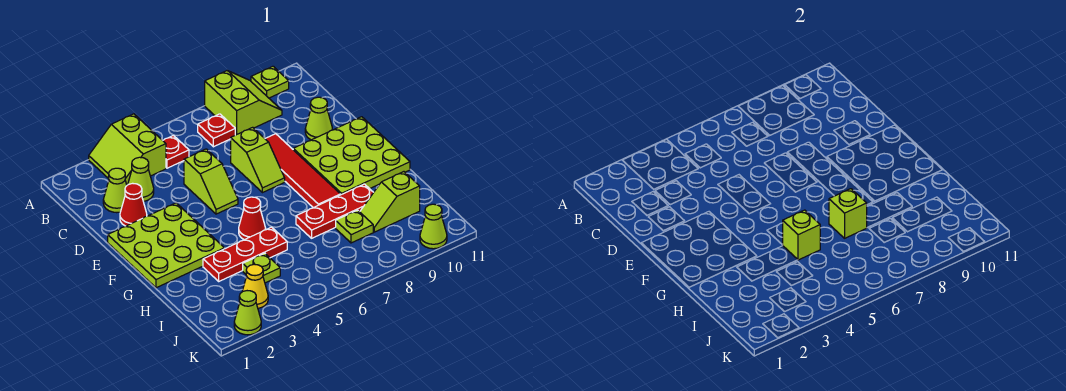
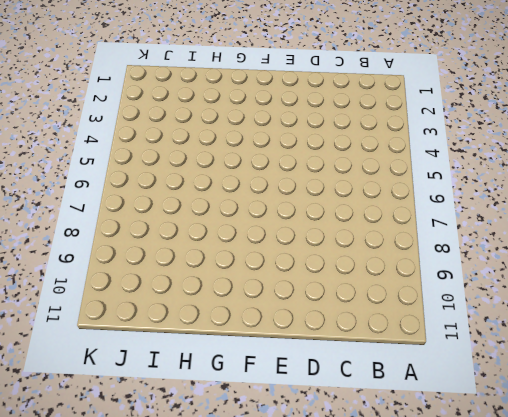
none -> lime slope A3:B4 level 1 top 4
none -> lime slope A8:B9 level 1 top 8
none -> lime plate A10 level 1

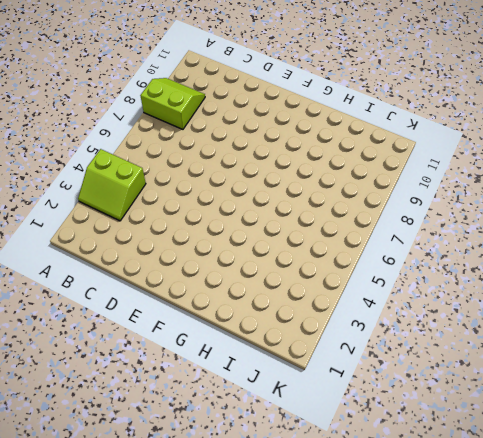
none -> lime plate A10 level 1
none -> red plate B5 level 1
none -> red plate B7 level 1

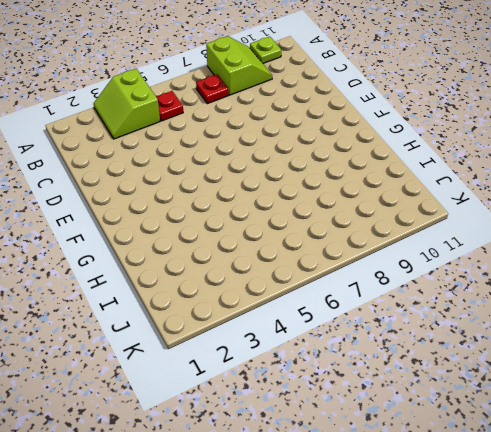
none -> lime cone C2 level 1
none -> lime cone C3 level 1
none -> red cone D2 level 1

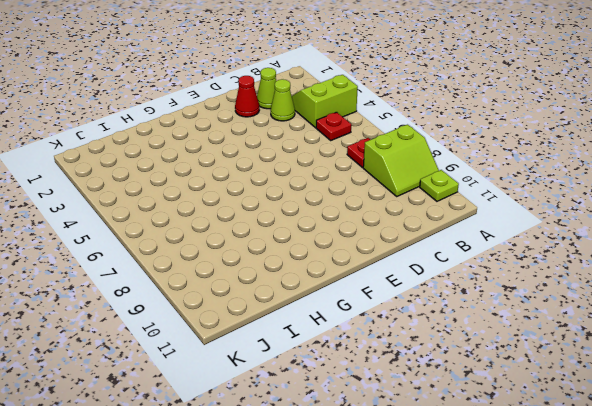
none -> lime slope D5:E5 level 1 top D
none -> lime slope D7:E7 level 1 top D
none -> red tile D8:G8 level 1

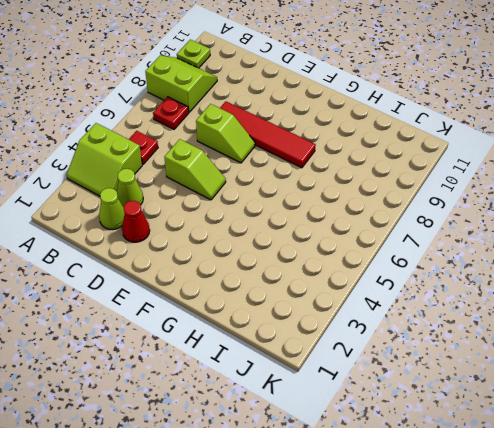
none -> lime cone D10 level 1
none -> lime plate E1:G3 level 1
none -> lime plate E9:G11 level 1

